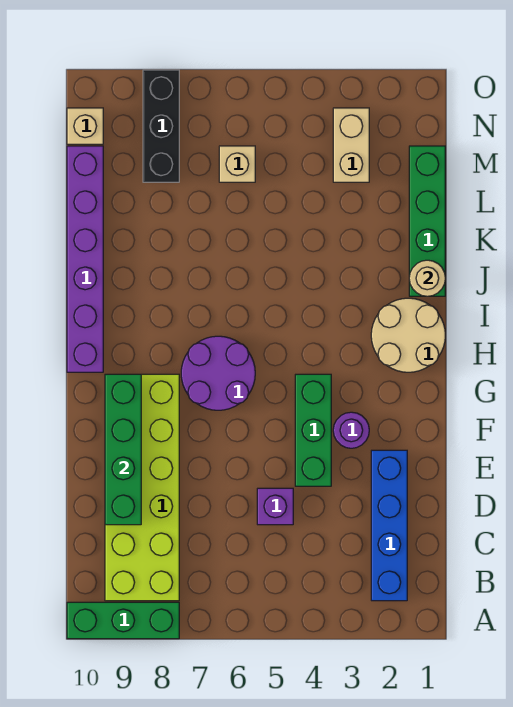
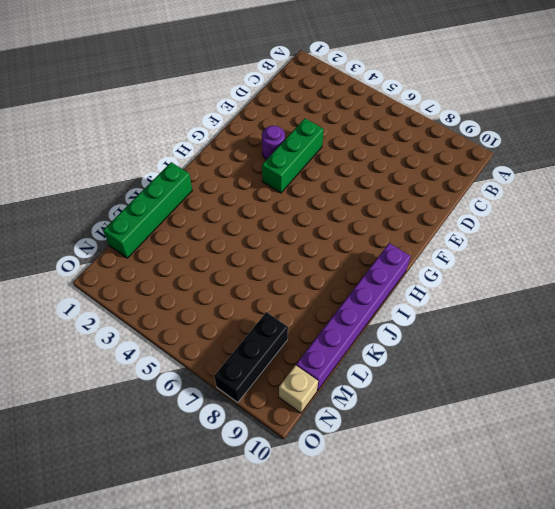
none -> green brick A8:A10 level 1
none -> blue brick B2:E2 level 1
none -> lime brick B8:G9 level 1

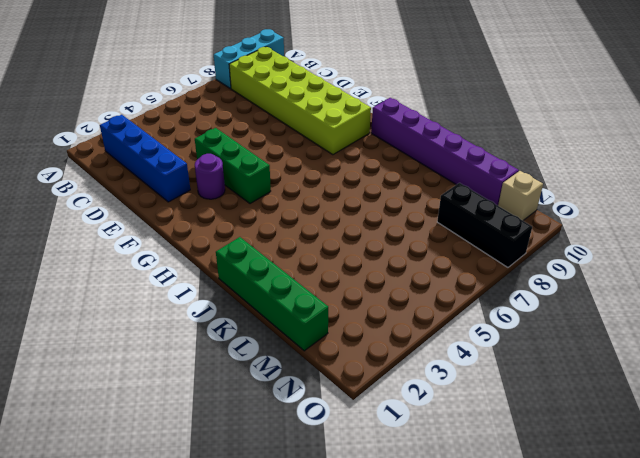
cyan brick A8:A10 level 1 -> green brick A8:A10 level 1
none -> purple brick D5 level 1
none -> purple round brick G6:H7 level 1
none -> tan round brick H1:I2 level 1

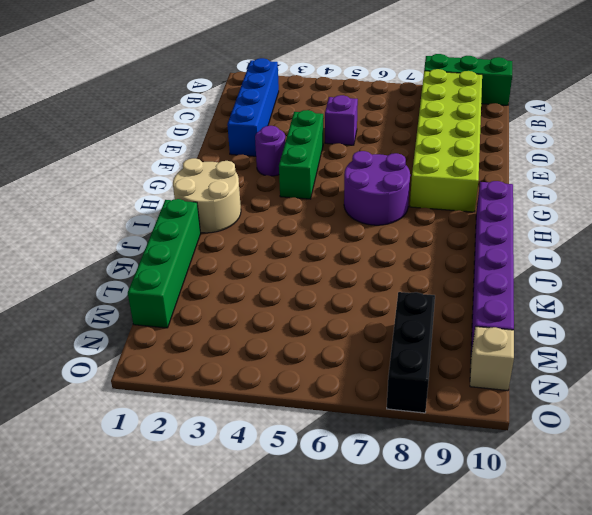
none -> tan brick M3:N3 level 1
none -> tan brick M6 level 1
none -> green brick D9:G9 level 2

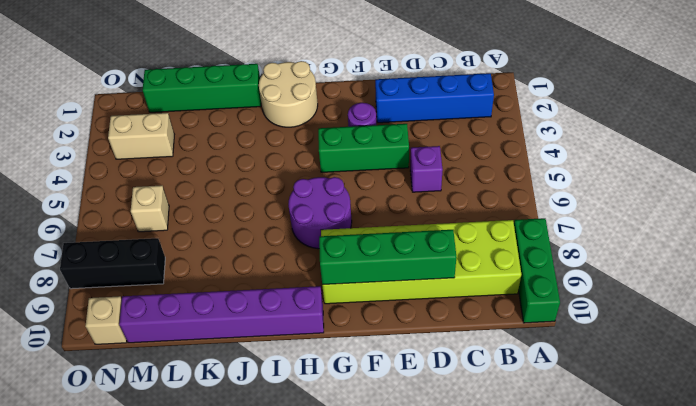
none -> tan round brick J1 level 2

